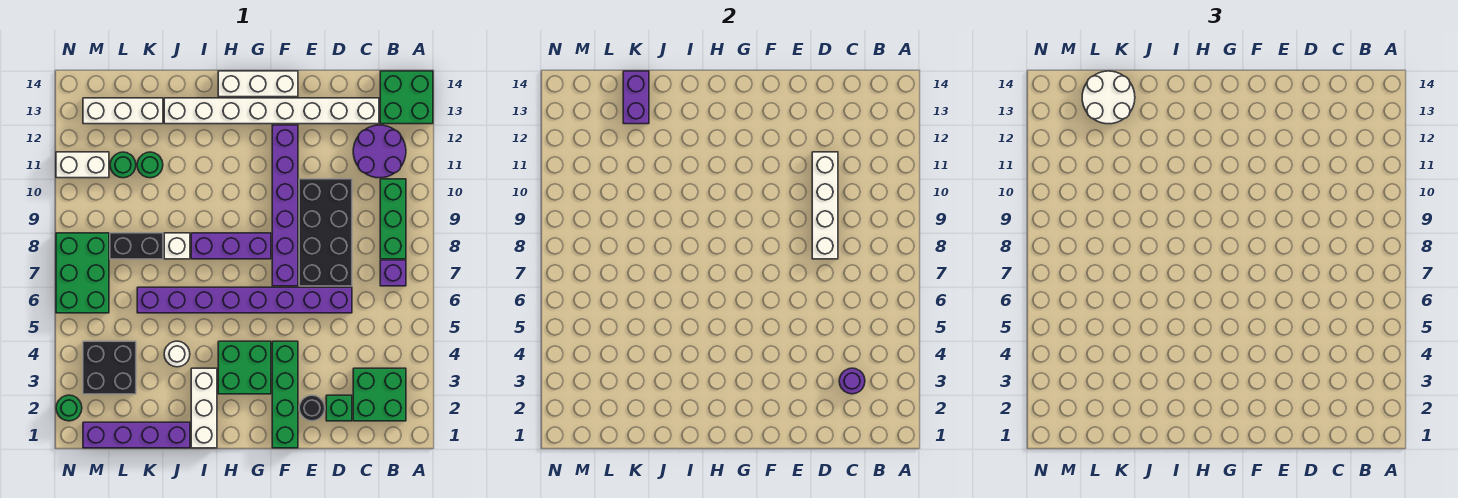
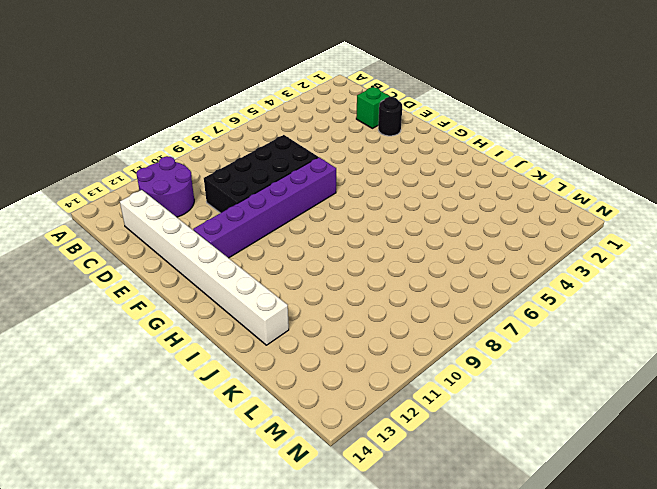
none -> green brick A13:B14 level 1
none -> green brick B2:C3 level 1
none -> purple brick B7 level 1
none -> green brick B8:B10 level 1

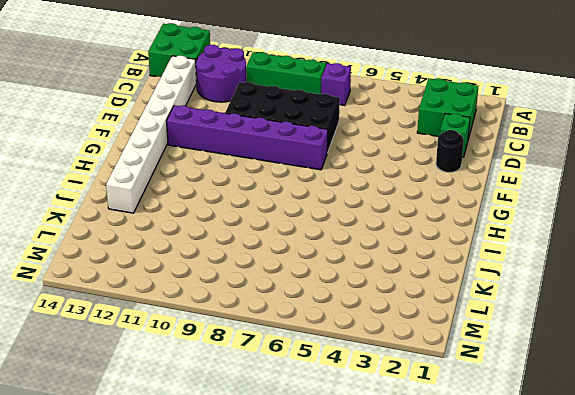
none -> purple brick D6:K6 level 1
none -> green brick F1:F4 level 1
none -> white brick F14:H14 level 1
none -> green brick G3:H4 level 1

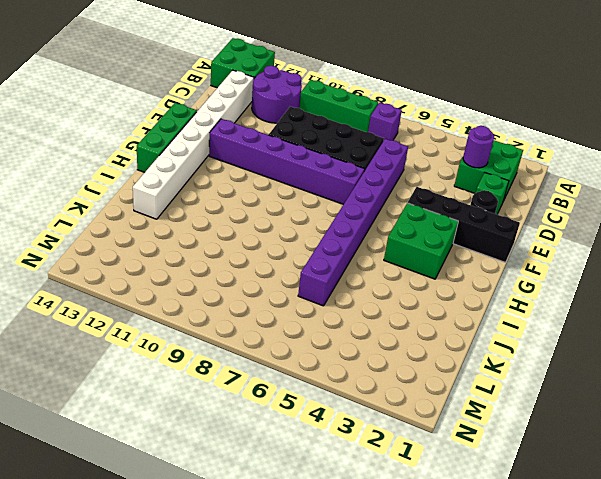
black brick F1:F4 level 1 -> green brick F1:F4 level 1
green brick F14:H14 level 1 -> white brick F14:H14 level 1
none -> purple brick G8:I8 level 1
none -> white brick I1:I3 level 1
none -> purple brick J1:M1 level 1
none -> white round brick J4 level 1

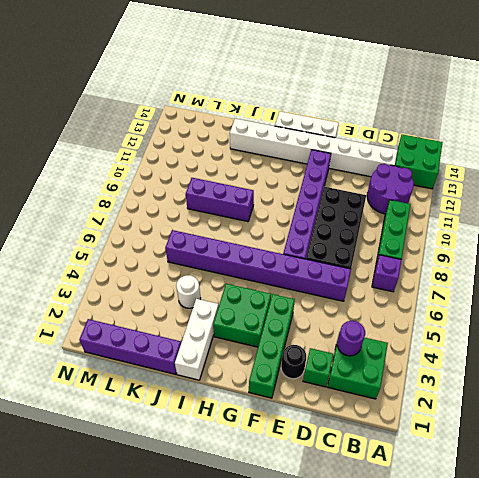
purple brick I9:K9 level 1 -> purple brick G8:I8 level 1
none -> white brick J8 level 1
none -> black brick K8:L8 level 1
none -> green round brick K11 level 1
none -> white brick K13:M13 level 1

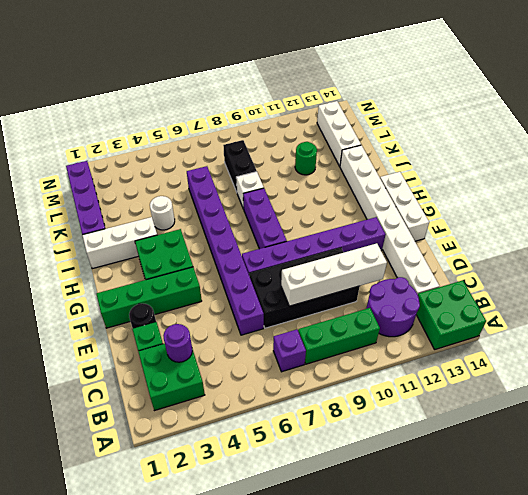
none -> black brick L3:M4 level 1
none -> green round brick L11 level 1
none -> green brick M6:N8 level 1
none -> white brick M11:N11 level 1

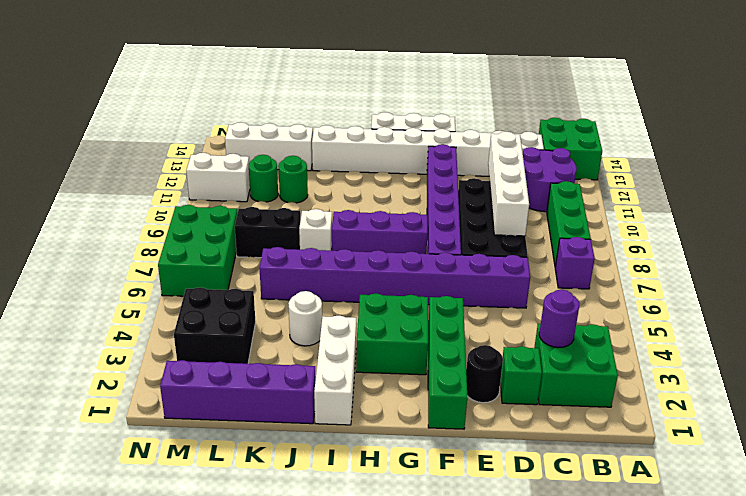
none -> green round brick N2 level 1
none -> purple brick K13:K14 level 2
none -> white round brick K13:L14 level 3

